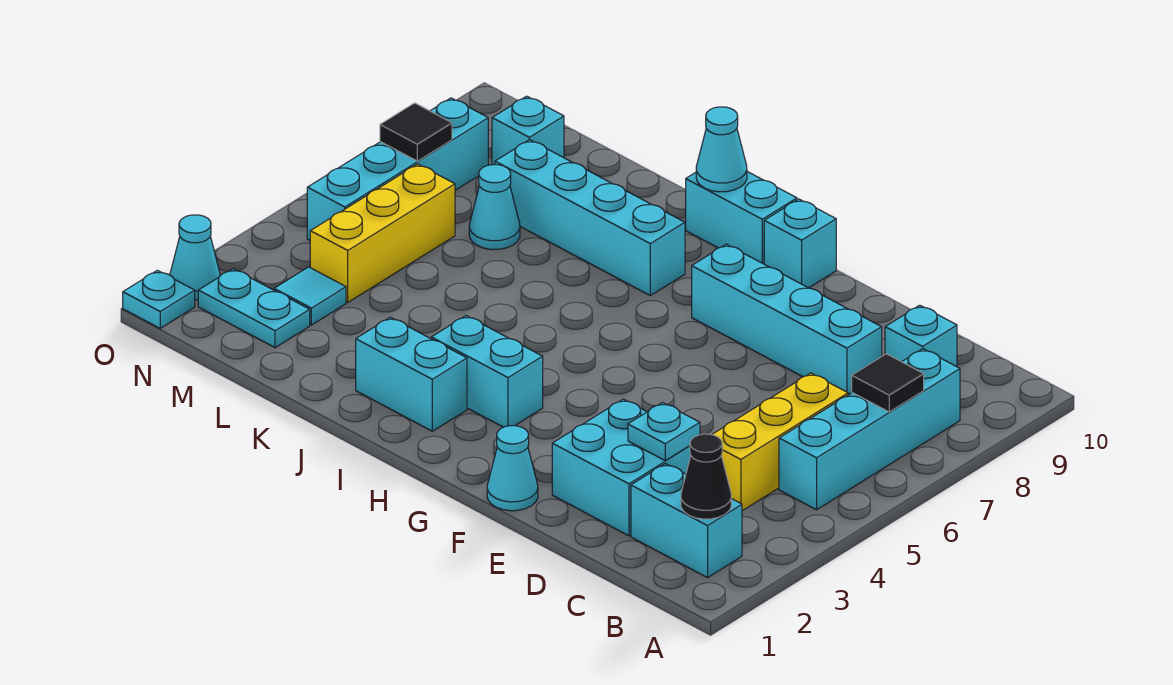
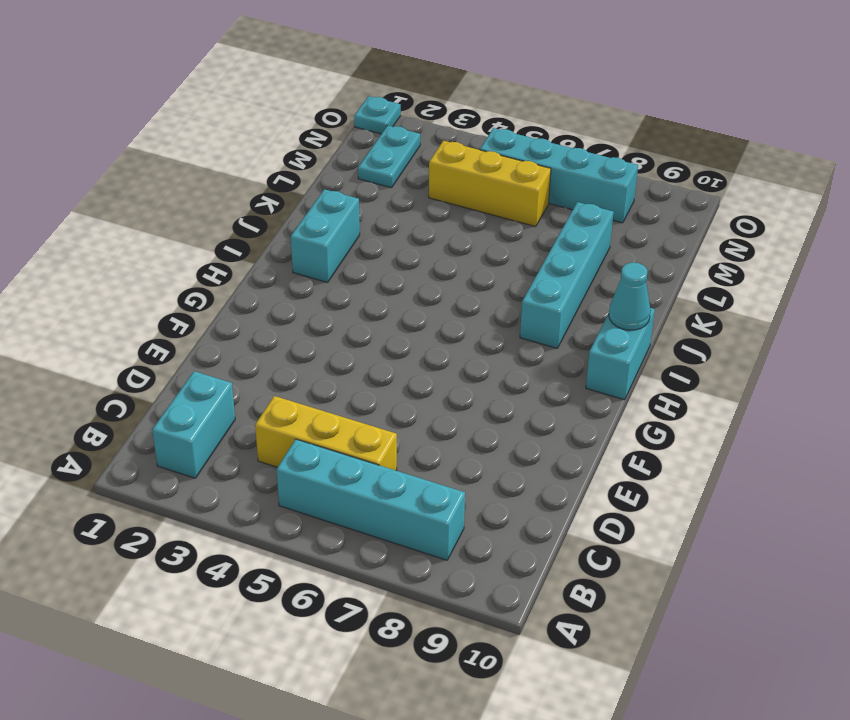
none -> cyan brick C9 level 1
none -> cyan brick D2:E3 level 1
none -> cyan brick D8:G8 level 1

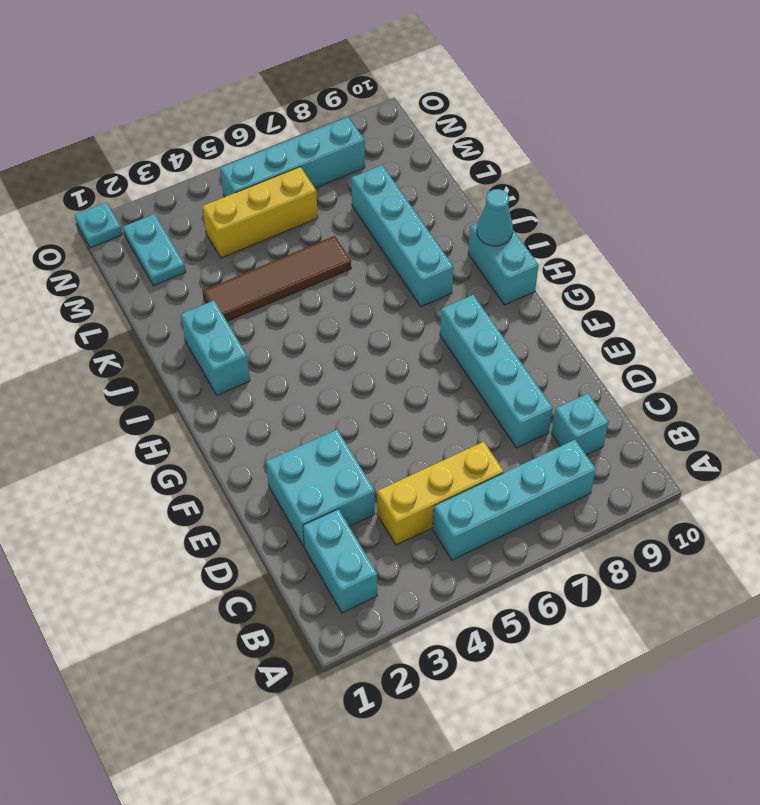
brown tile K3:K6 level 1 -> none
none -> cyan cone F1 level 1
none -> cyan brick G10 level 1
none -> cyan brick H3:I3 level 1

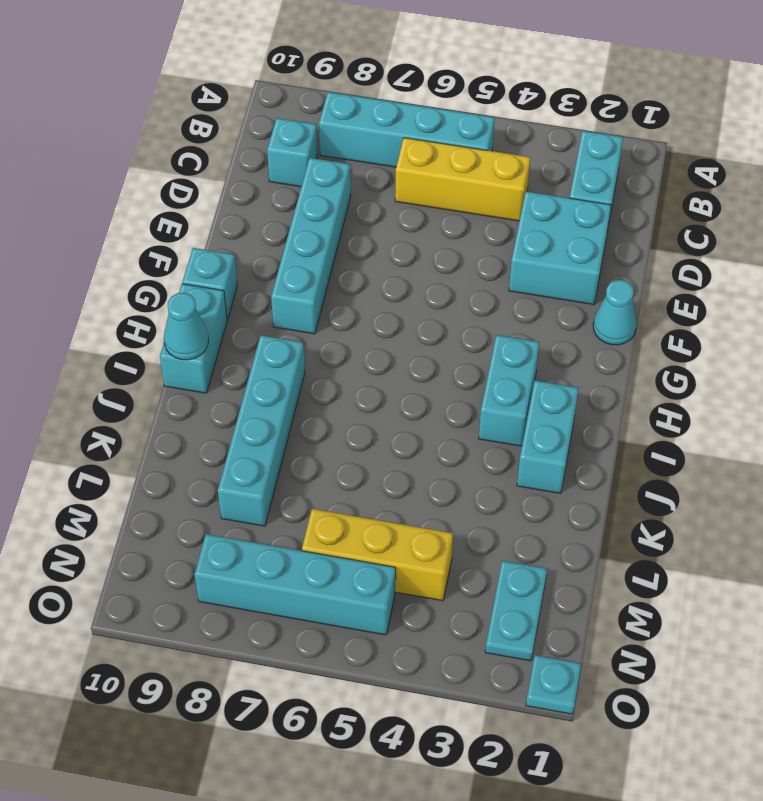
none -> cyan cone L7 level 1
none -> cyan tile M3 level 1
none -> cyan brick M9 level 1

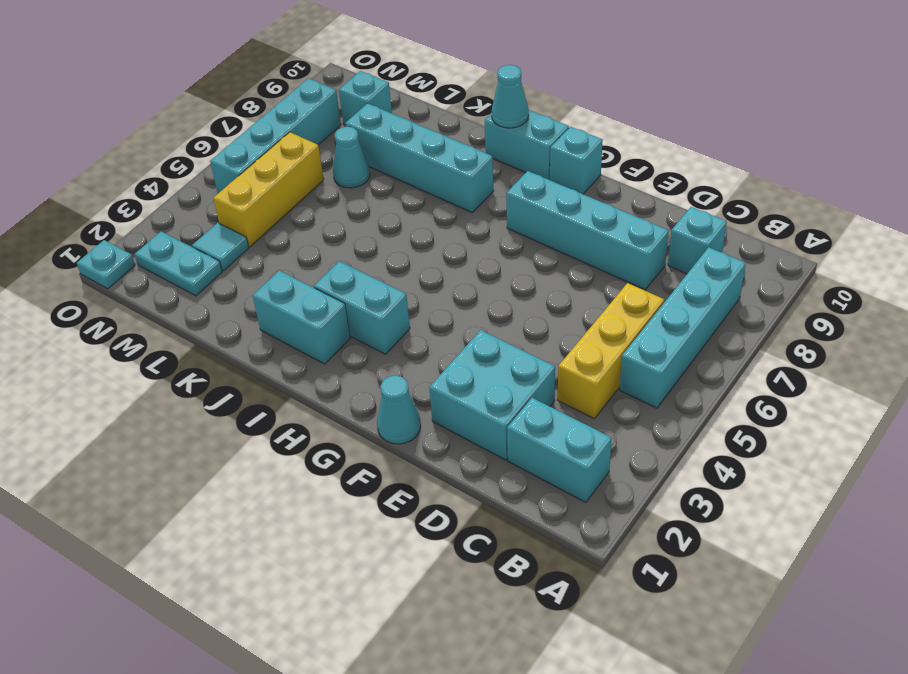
none -> cyan cone O2 level 1
none -> black cone B2 level 2
none -> black tile B7 level 2

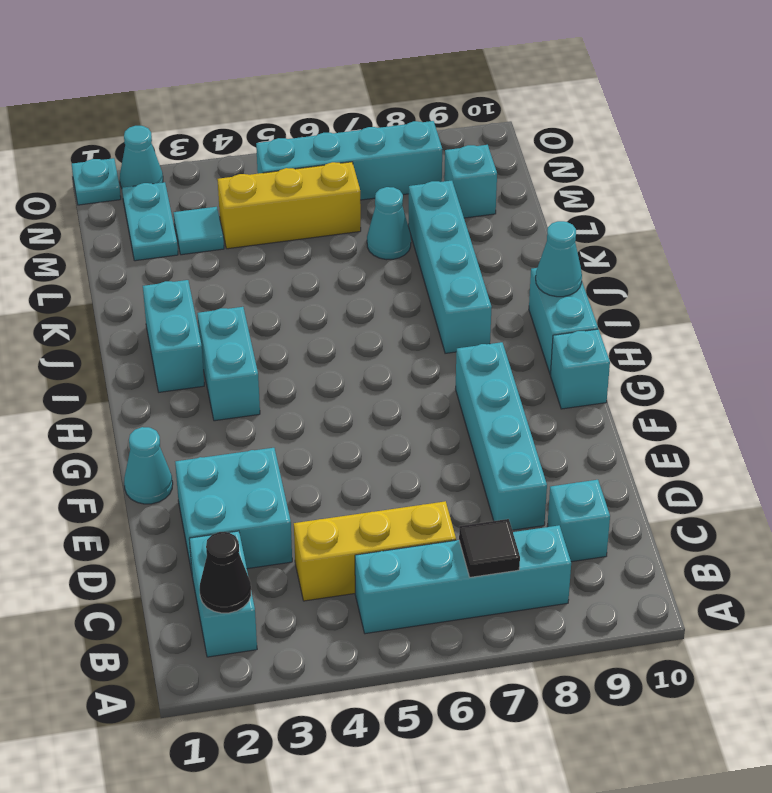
none -> cyan plate D3 level 2
none -> black tile N7 level 2

